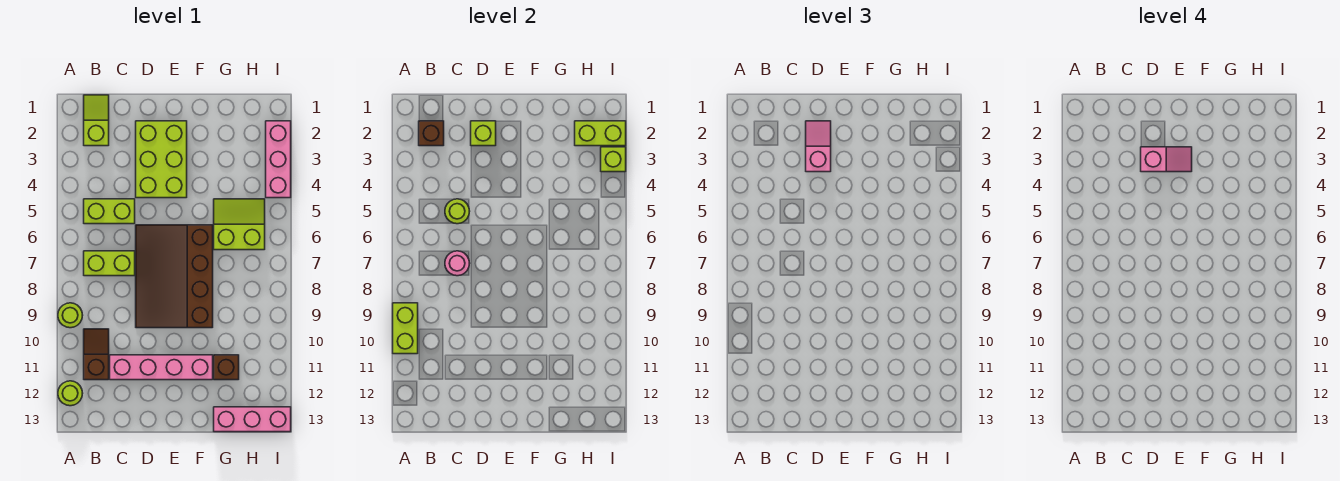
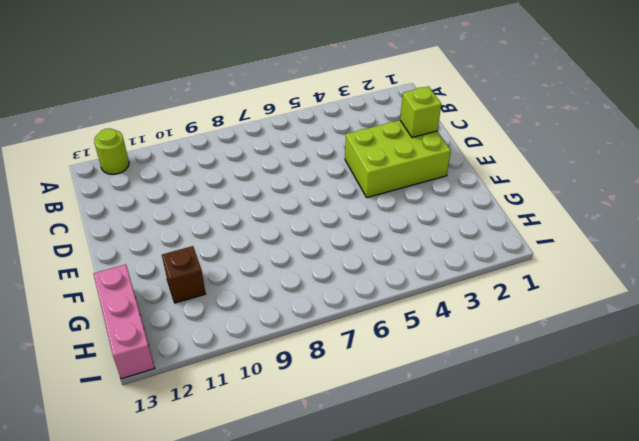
none -> lime round brick A9 level 1
none -> lime slope B1:B2 level 1 top 2
none -> lime brick B5:C5 level 1

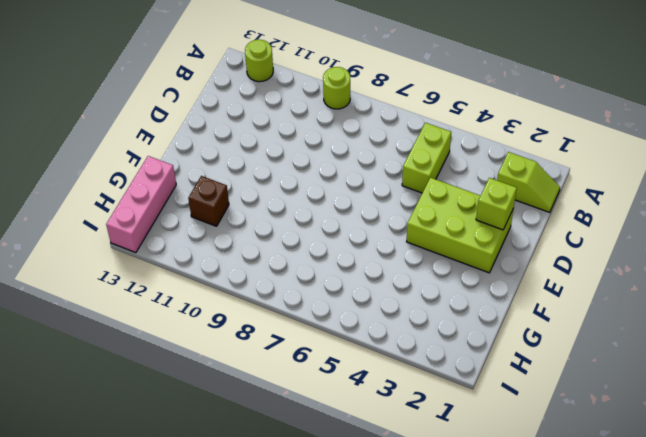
none -> lime brick B7:C7 level 1
none -> brown slope B10:B11 level 1 top 11
none -> pink brick C11:F11 level 1

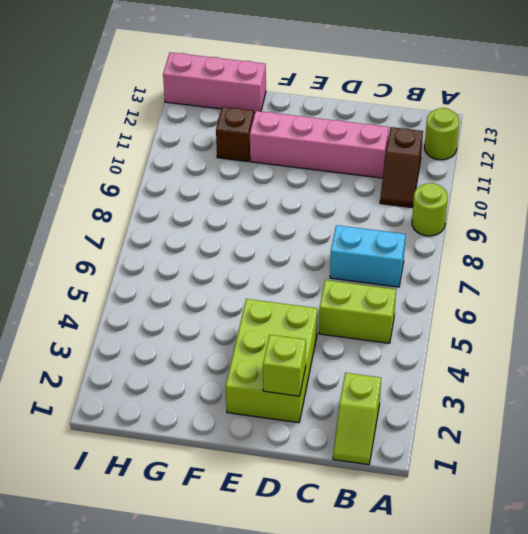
cyan brick B7:C7 level 1 -> lime brick B7:C7 level 1
none -> brown slope D6:F9 level 1 top F
none -> lime slope G5:H6 level 1 top 6
none -> pink brick I2:I4 level 1

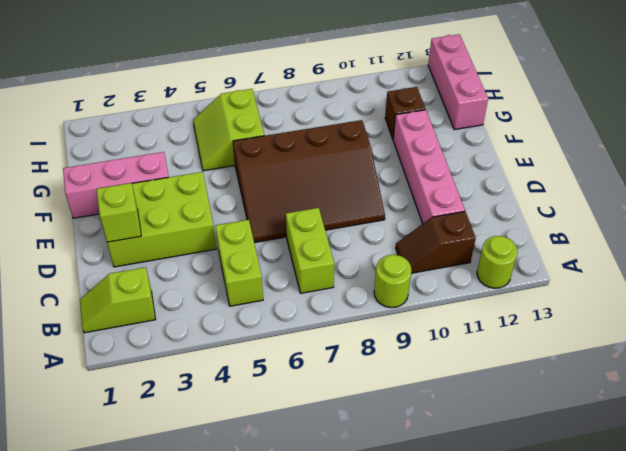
pink brick F1:F3 level 1 -> pink brick I2:I4 level 1
none -> lime brick A9:A10 level 2
none -> brown brick B2 level 2
none -> lime round brick C5 level 2

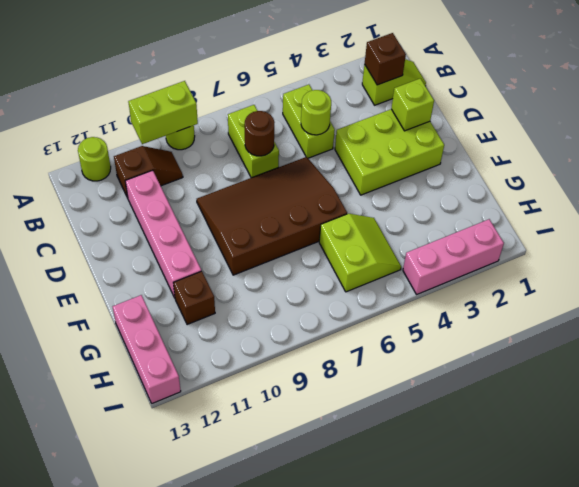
brown round brick C7 level 2 -> pink round brick C7 level 2
none -> lime brick H2:I2 level 2
none -> lime brick I3 level 2
none -> pink slope D2:D3 level 3 top 3

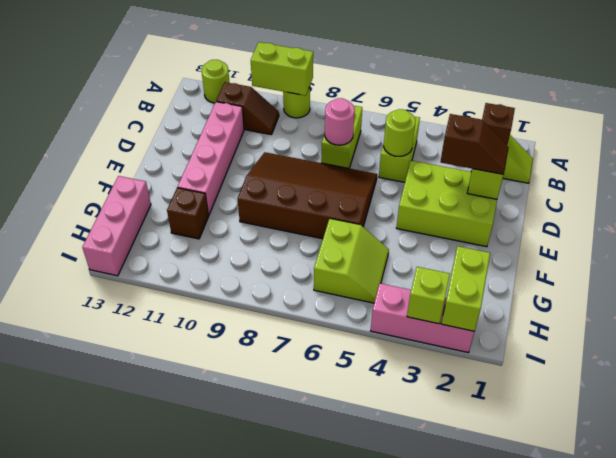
brown slope D2:D3 level 3 top 3 -> pink slope D2:D3 level 3 top 3
none -> pink slope D3:E3 level 4 top D

